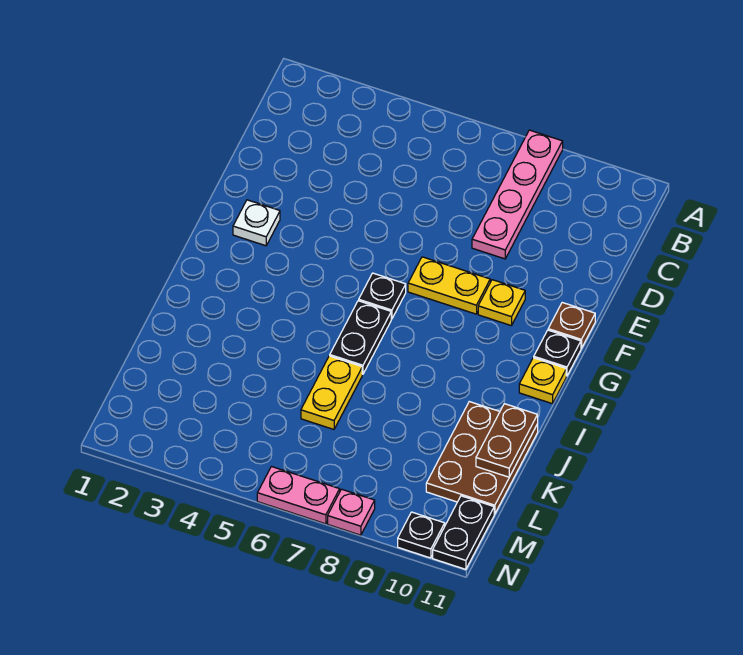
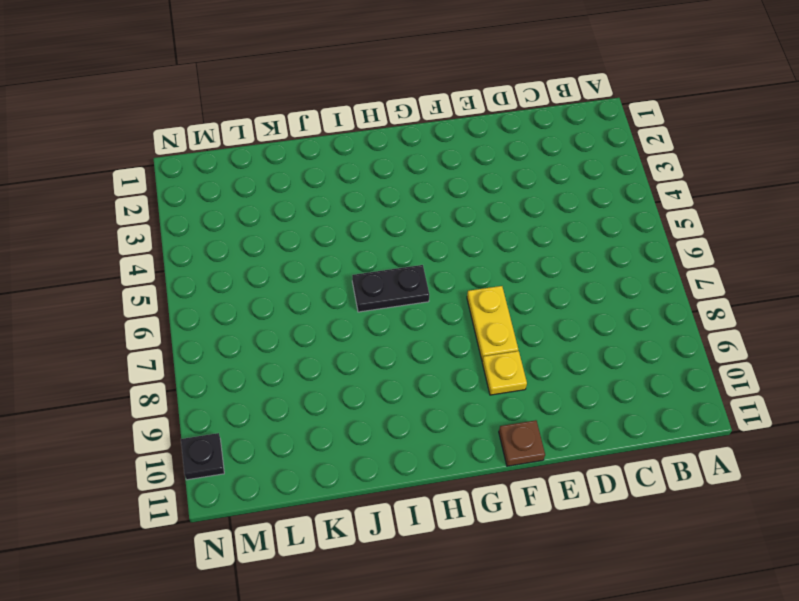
none -> pink plate A8:D8 level 1
none -> white plate F2 level 1
none -> black plate G6 level 1

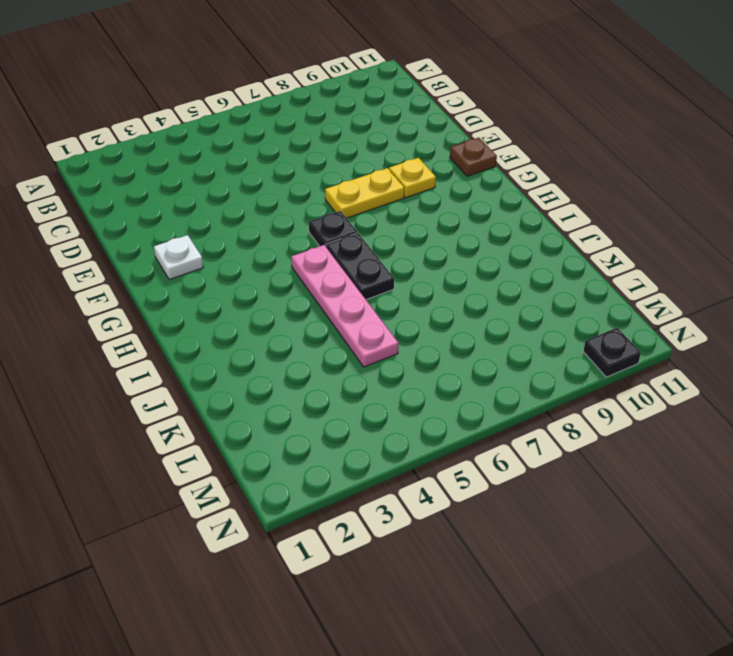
pink plate H5:K5 level 1 -> pink plate A8:D8 level 1
none -> black plate G11 level 1
none -> yellow plate H11 level 1
none -> yellow plate J6:K6 level 1

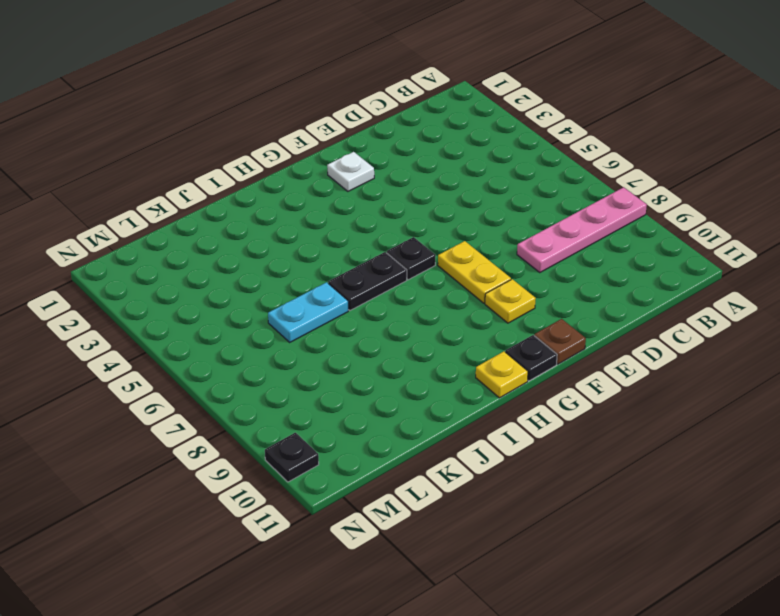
cyan plate J6:K6 level 1 -> yellow plate J6:K6 level 1
none -> brown plate J10:L11 level 1
none -> black plate M11:N11 level 1
none -> pink plate N6:N7 level 1

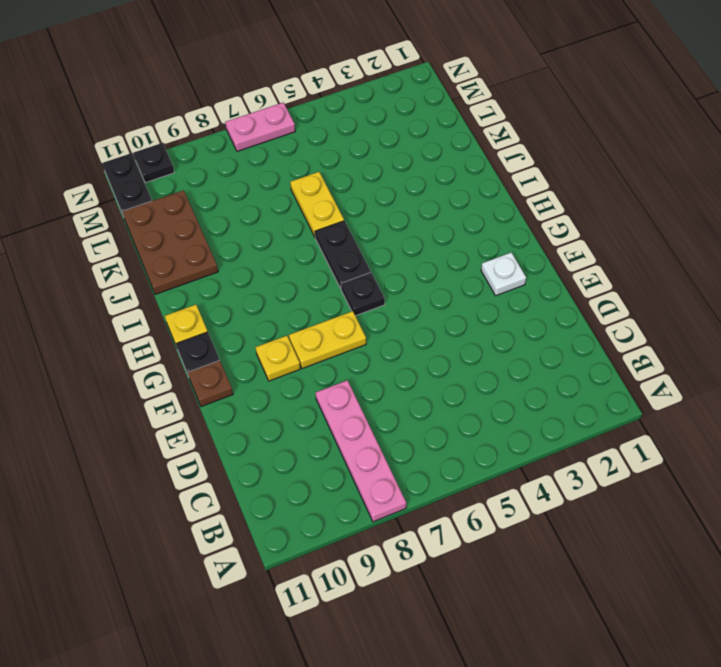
none -> pink plate N8 level 1
none -> brown plate J11:K11 level 2

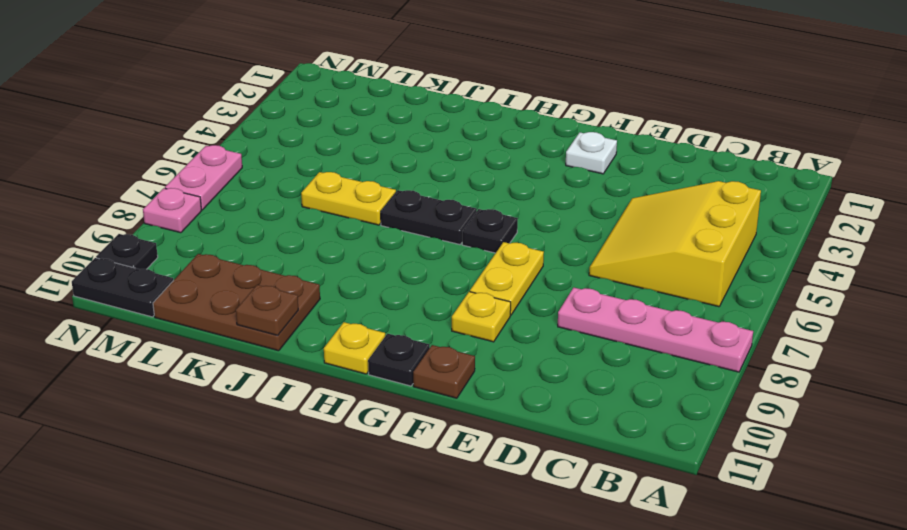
yellow slope B4:D6 level 1 top B -> none
brown plate J11 level 2 -> brown plate J11:K11 level 2

